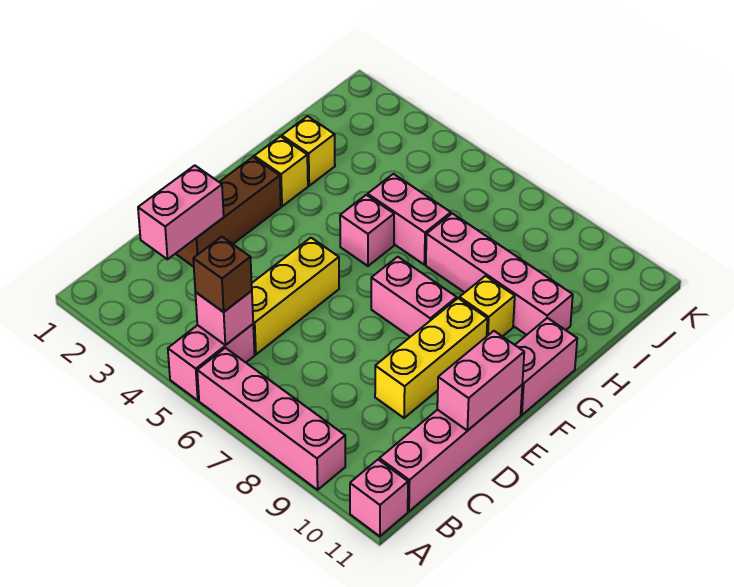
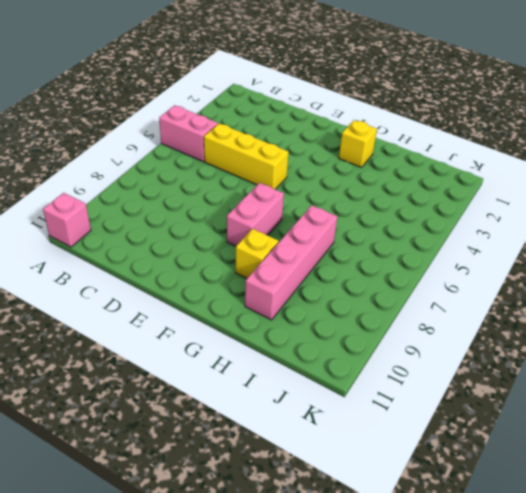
none -> pink brick A6:A9 level 1
none -> pink brick B11:E11 level 1
none -> brown brick D2:F2 level 1

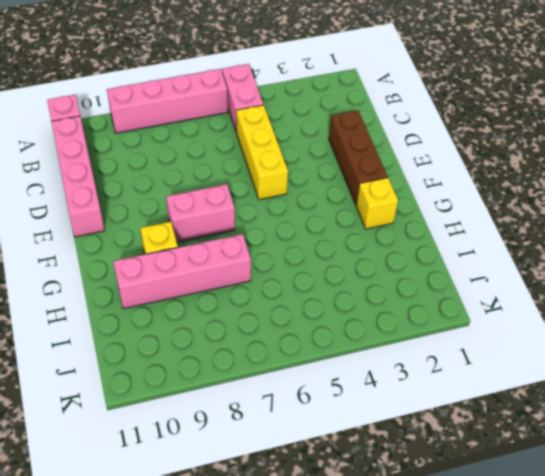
none -> yellow brick D9:F9 level 1
none -> pink brick F11:G11 level 1
none -> pink brick G5 level 1

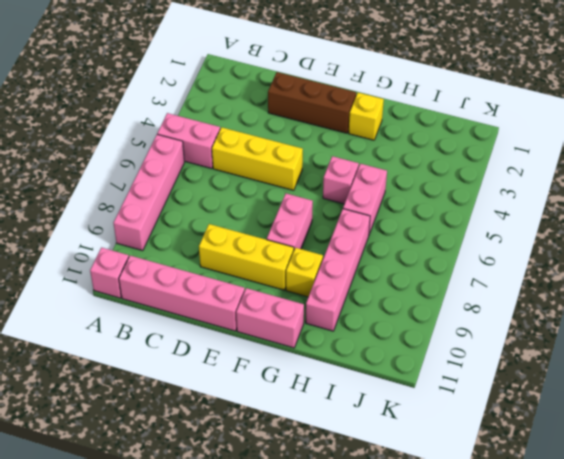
none -> yellow brick H2 level 1
none -> pink brick B5 level 2
none -> pink brick C2:D2 level 2

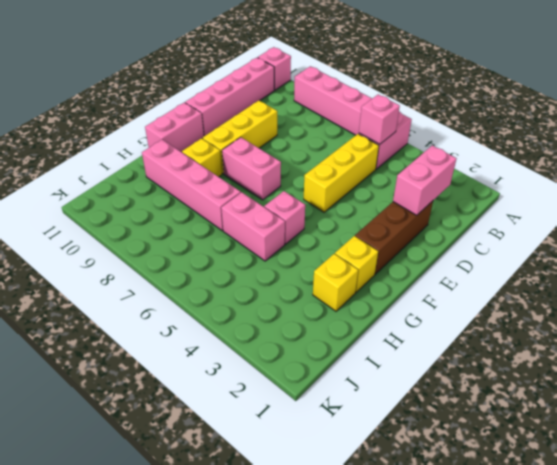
none -> pink brick D11:E11 level 2
none -> brown brick B5 level 3

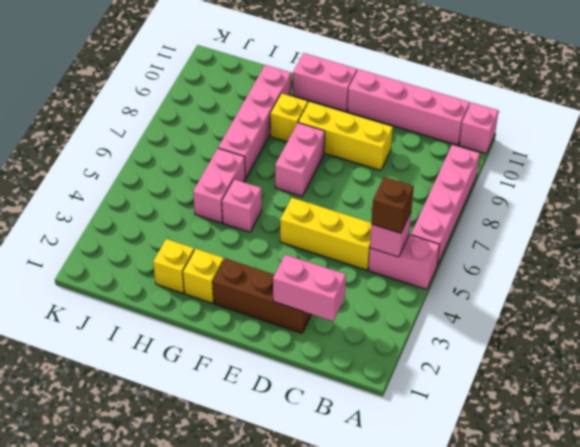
none -> pink brick D11:E11 level 2

